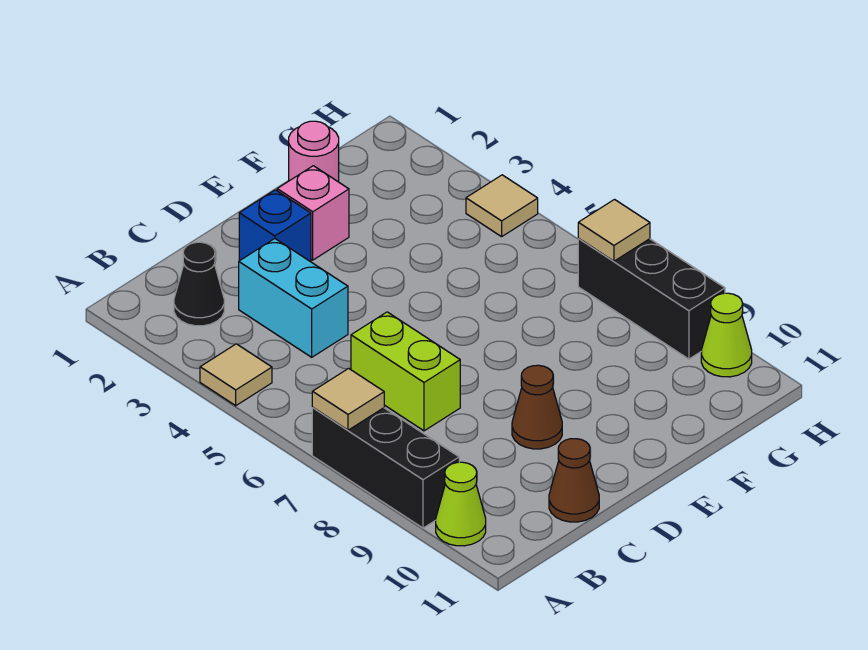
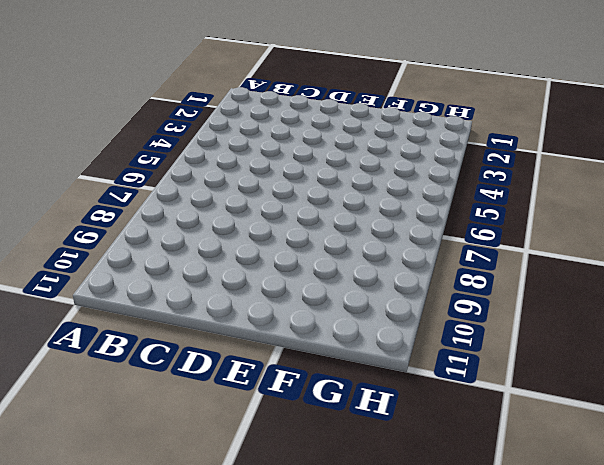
none -> tan tile A4 level 1
none -> black brick A7:A9 level 1
none -> lime cone A10 level 1

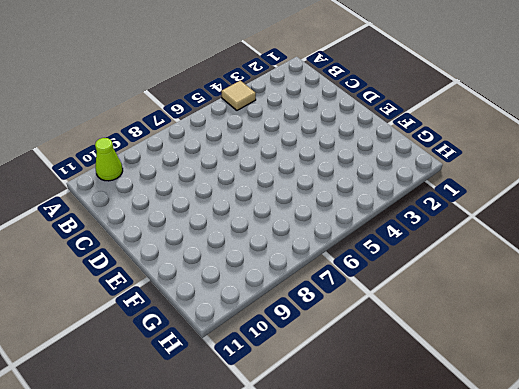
none -> black brick A7:A9 level 1
none -> black cone B2 level 1
none -> cyan brick C3:C4 level 1

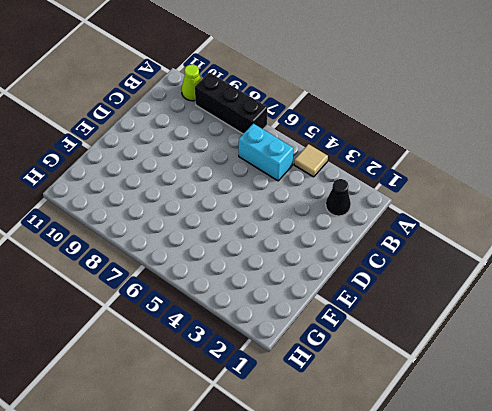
cyan brick B5:B6 level 1 -> cyan brick C3:C4 level 1
none -> lime brick C6:C7 level 1
none -> brown cone C11 level 1
none -> blue brick D2 level 1

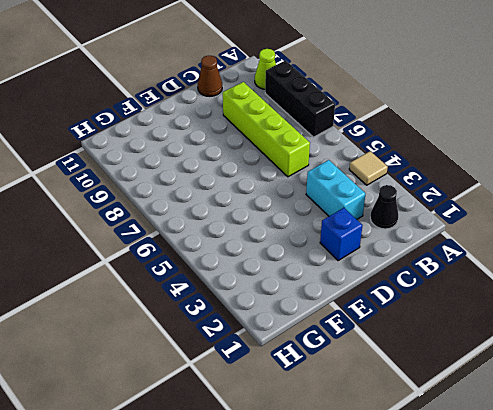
lime brick C6:C9 level 1 -> lime brick C6:C7 level 1
none -> brown cone D9 level 1
none -> pink brick E2 level 1
none -> pink round brick F1 level 1

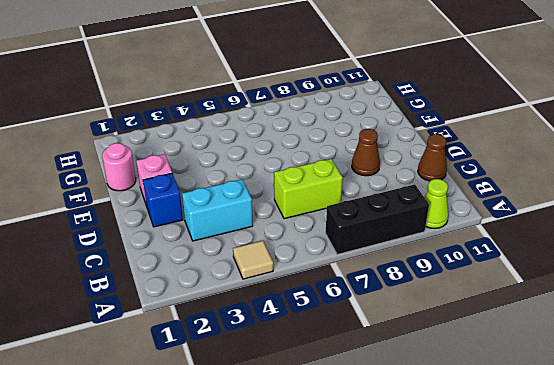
none -> black cone B2 level 1
none -> tan tile H4 level 1
none -> black brick H7:H9 level 1

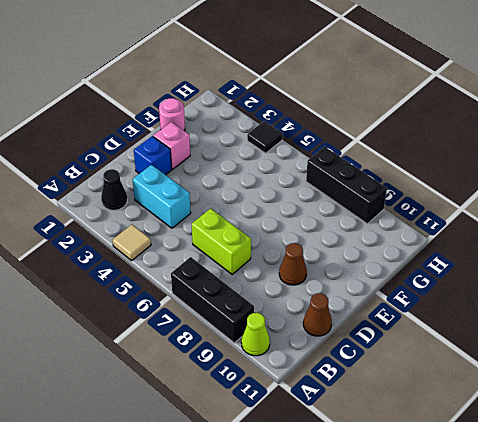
black tile H4 level 1 -> tan tile H4 level 1
none -> lime cone H10 level 1
none -> tan tile A7 level 2
none -> tan tile H7 level 2

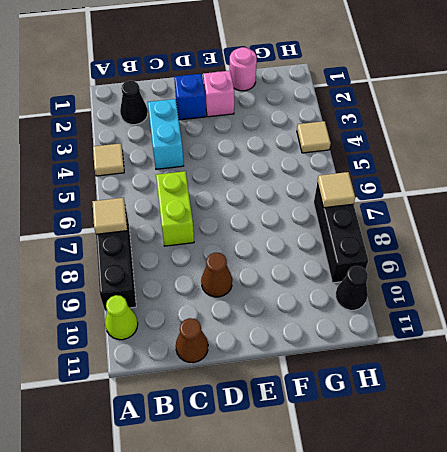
black cone H10 level 1 -> lime cone H10 level 1

